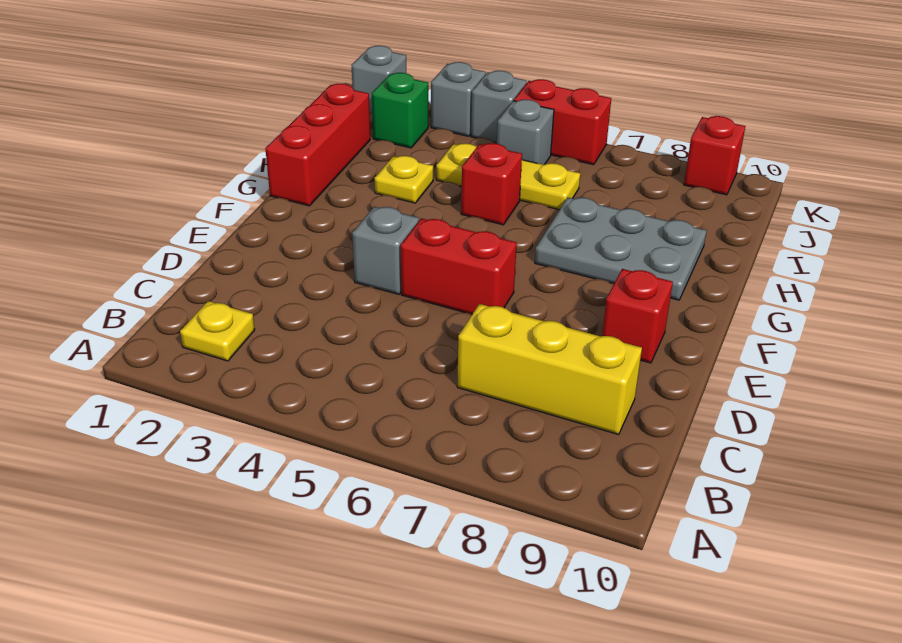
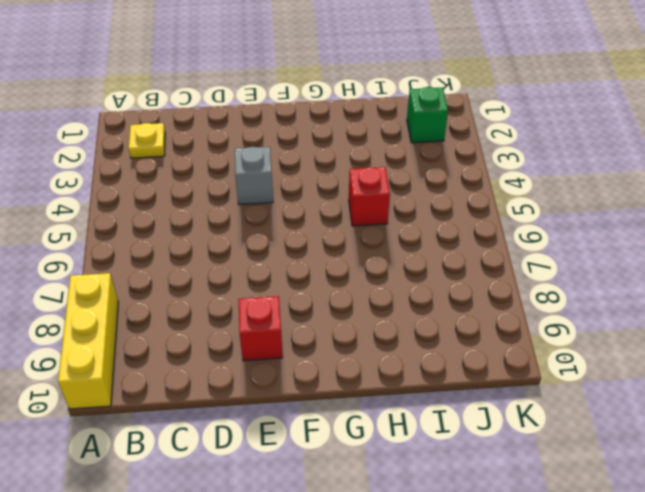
yellow brick A8:A10 level 1 -> yellow brick C7:C9 level 1
none -> red brick E5:E6 level 1
none -> red brick G1:I1 level 1
none -> grey plate G7:H9 level 1

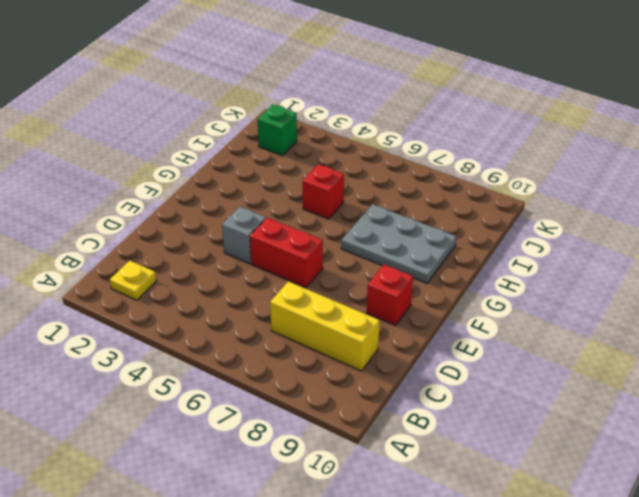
none -> red brick G1:I1 level 1
none -> yellow plate H3 level 1
none -> yellow plate I4:I6 level 1

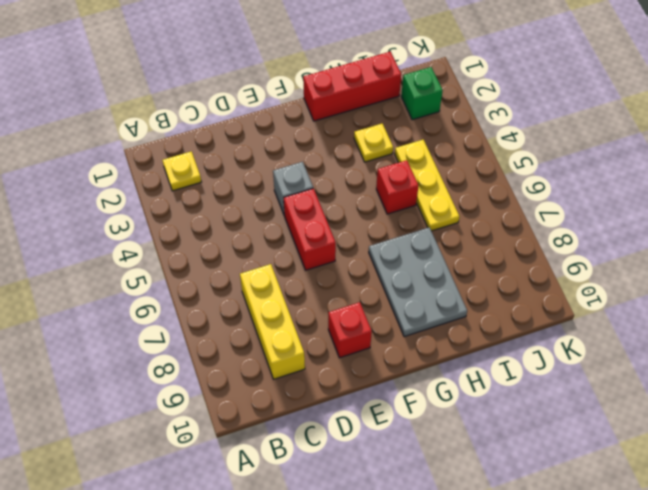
none -> grey brick J5 level 1
none -> grey brick K1 level 1
none -> grey brick K3 level 1

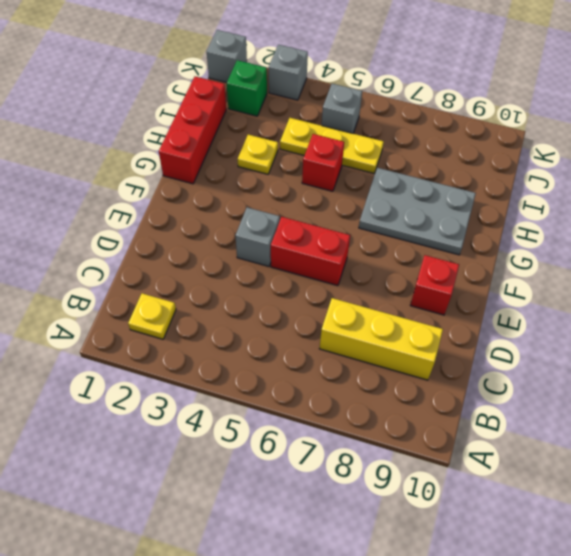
none -> grey brick K4 level 1
none -> red brick K5:K6 level 1
none -> red brick K9 level 1

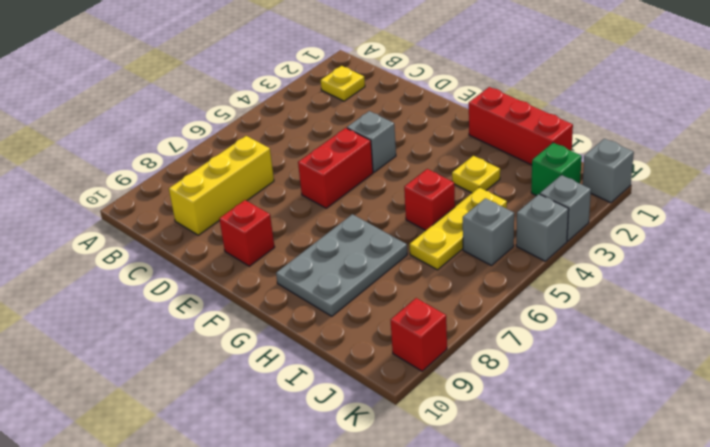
none -> red brick K5:K6 level 1

